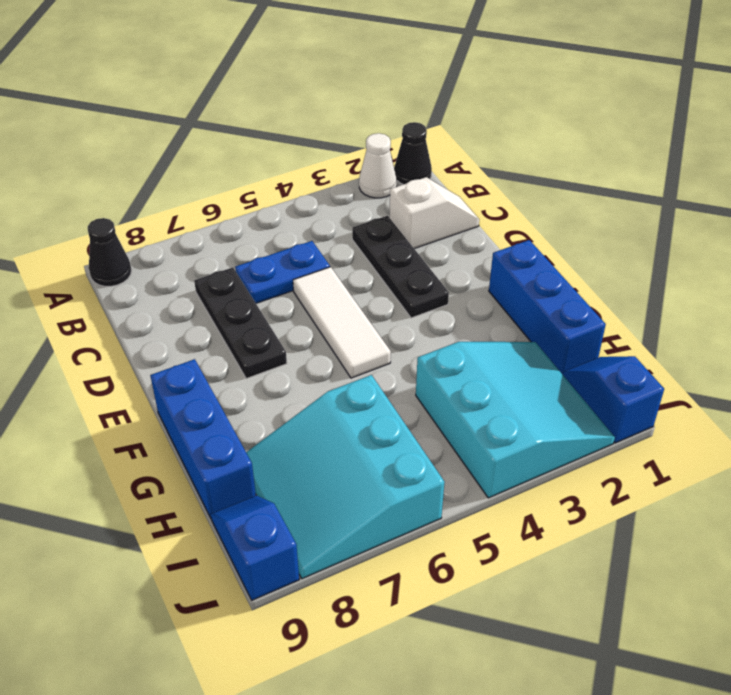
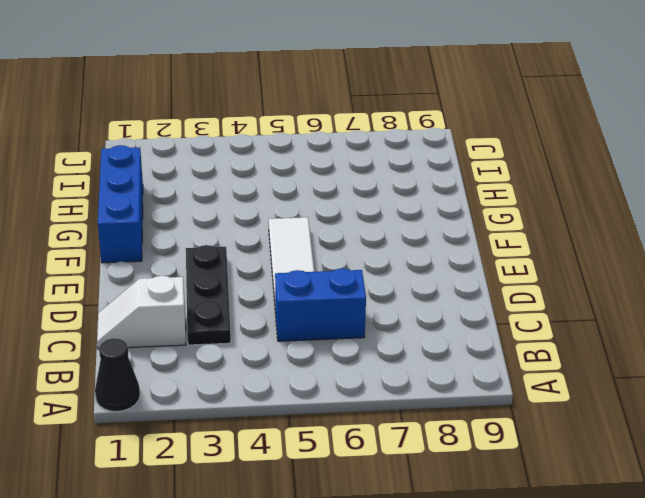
blue brick C5:C6 level 1 -> blue plate C5:C6 level 1
none -> white cone A2 level 1
none -> black cone A9 level 1
none -> black plate C7:E7 level 1

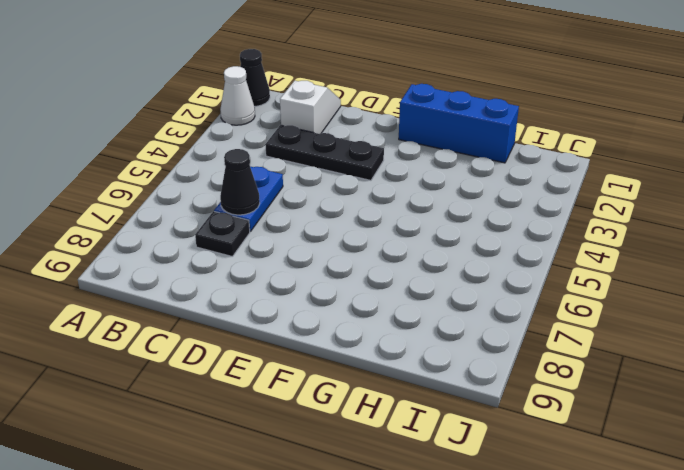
black cone C6 level 2 -> black cone A9 level 1
black plate C7 level 1 -> black plate C7:E7 level 1
none -> white tile D5:F5 level 1
none -> blue brick F9:H9 level 1
none -> cyan slope H2:J4 level 1 top 4

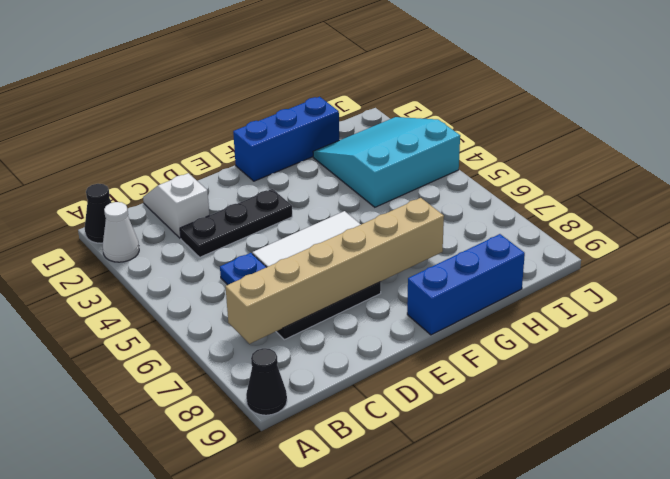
tan brick B7:G7 level 2 -> none
none -> cyan slope H6:J8 level 1 top 6
none -> blue slope I1:J1 level 1 top J
none -> blue slope I9:J9 level 1 top J

